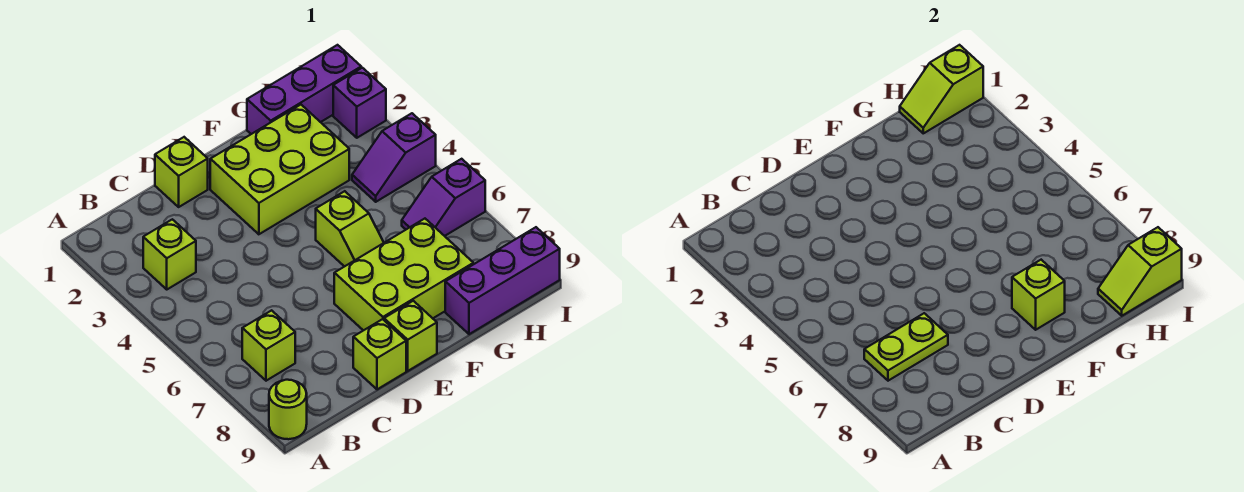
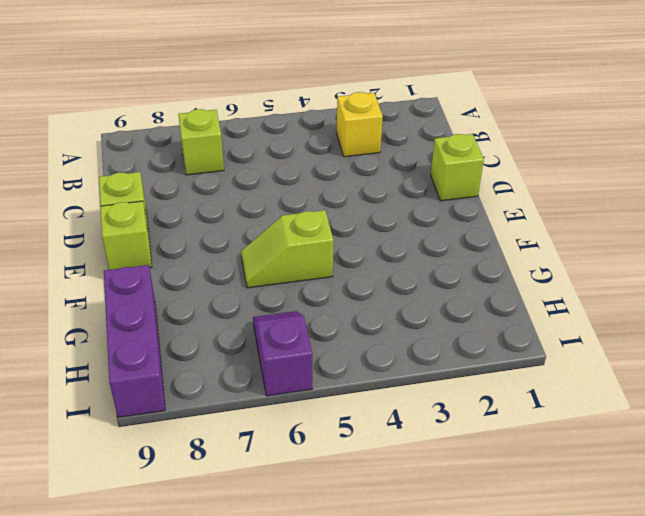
yellow brick B3 level 1 -> lime brick B3 level 1
none -> lime round brick A9 level 1
none -> lime brick E2:G3 level 1
none -> lime brick E7:G8 level 1

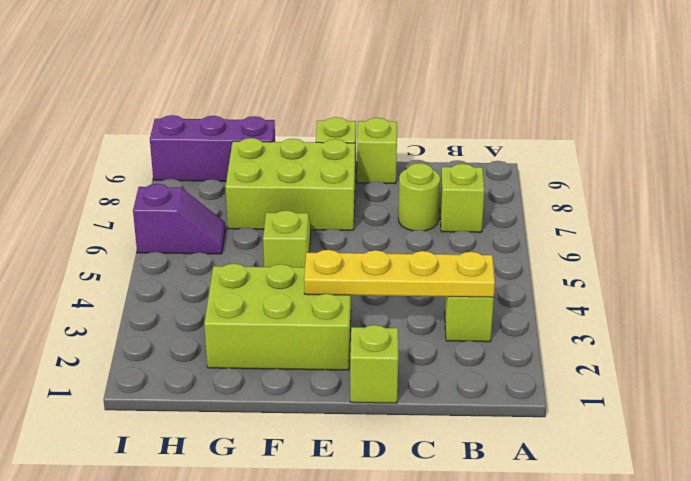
yellow plate B3:E3 level 2 -> none
lime round brick C7 level 1 -> lime round brick A9 level 1
none -> purple brick G1:I1 level 1
none -> purple slope H4:I4 level 1 top I
none -> purple brick I2 level 1

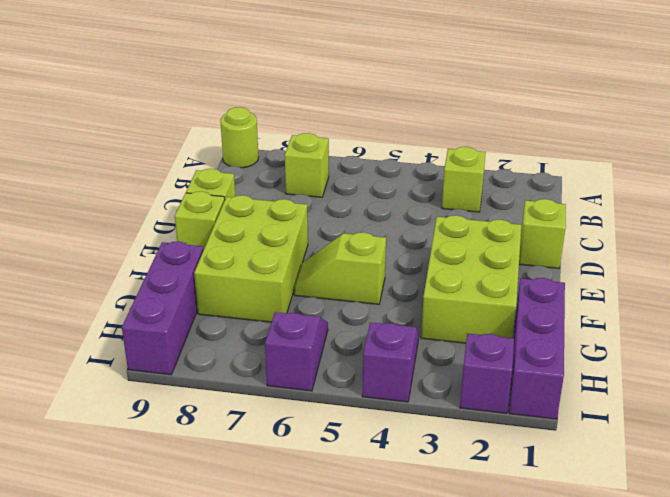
none -> lime plate B7:C7 level 2
none -> lime brick F8 level 2
none -> lime slope H1:I1 level 2 top I

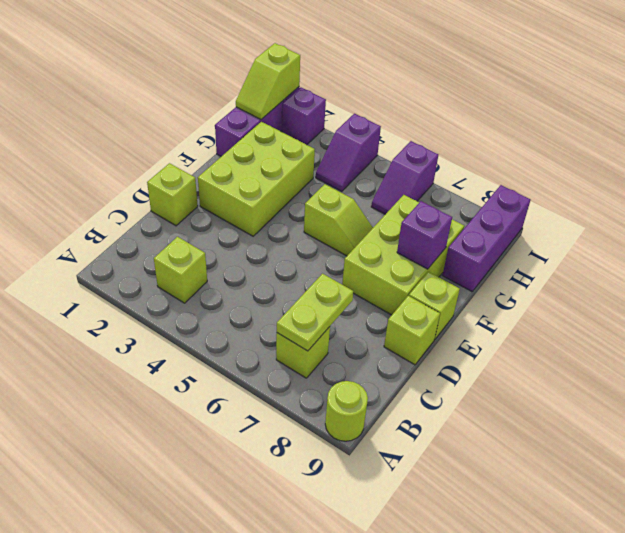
purple brick F8 level 2 -> lime brick F8 level 2
none -> lime slope H9:I9 level 2 top I

